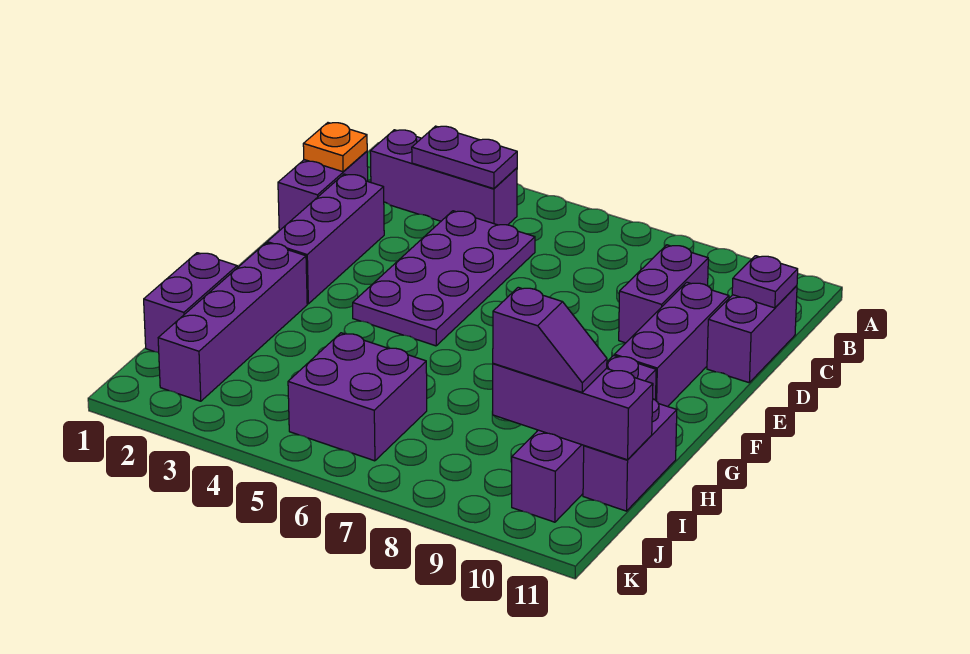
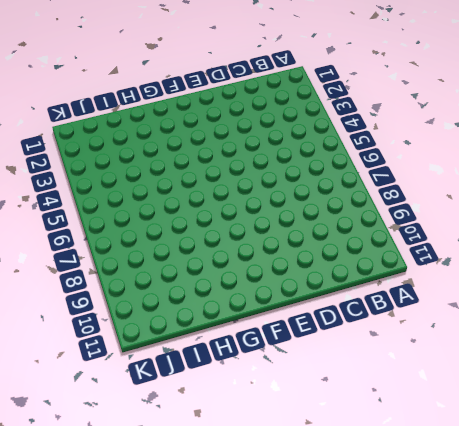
none -> purple brick B2:B4 level 1
none -> purple brick C1:D1 level 1
none -> purple plate C4:F5 level 1

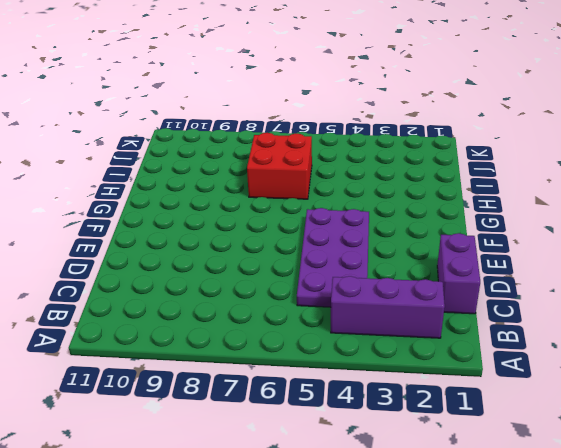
red brick H6:I7 level 1 -> purple brick I5:J6 level 1
none -> purple brick C9:D9 level 1
none -> purple brick C11:D11 level 1
none -> purple brick D2:F2 level 1

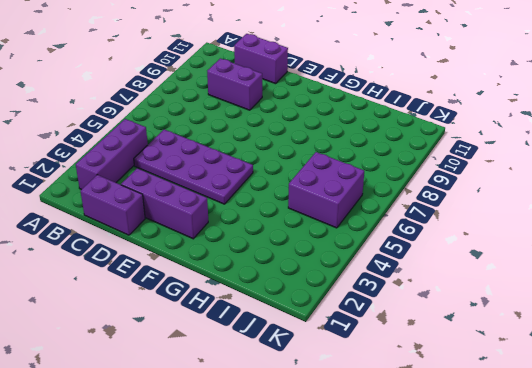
none -> purple brick D10:F10 level 1
none -> purple brick G2:J2 level 1
none -> purple brick G10:J10 level 1

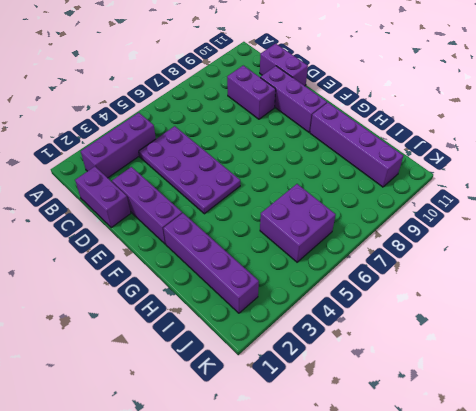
none -> purple brick H1:I1 level 1
none -> purple brick H11:I11 level 1
none -> purple plate B3:B4 level 2

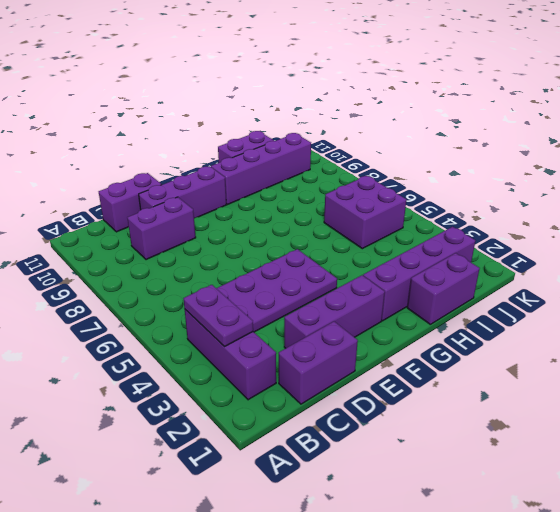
none -> orange plate C1 level 2
none -> purple plate C11 level 2
none -> purple brick I9:I11 level 2

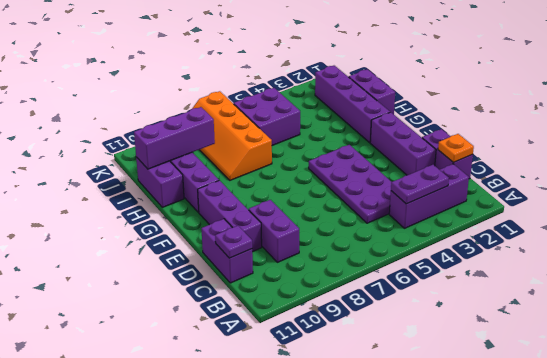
orange slope H7:K8 level 1 top 7 -> none
none -> purple slope I9:I10 level 3 top 9

